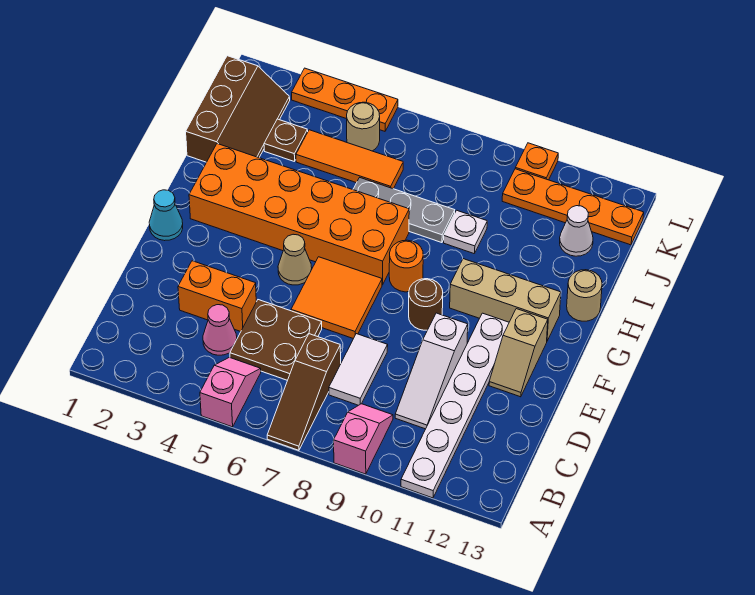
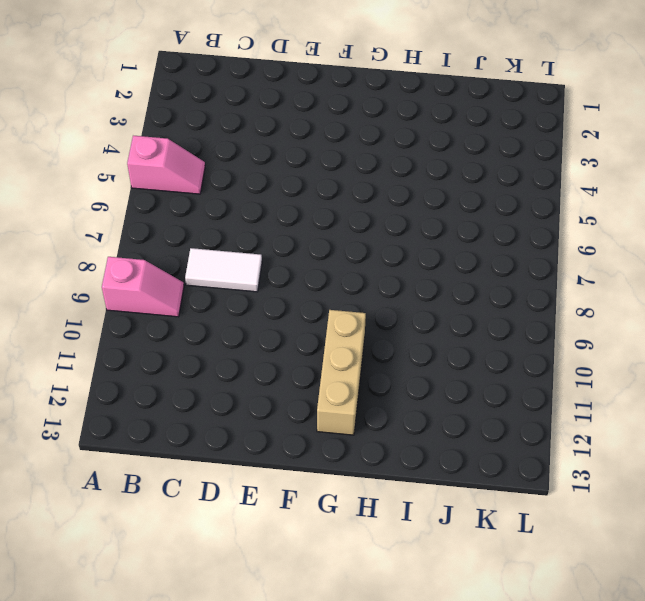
none -> brown slope A7:C7 level 1 top C
none -> white plate A11:F11 level 1
none -> pink cone C4 level 1

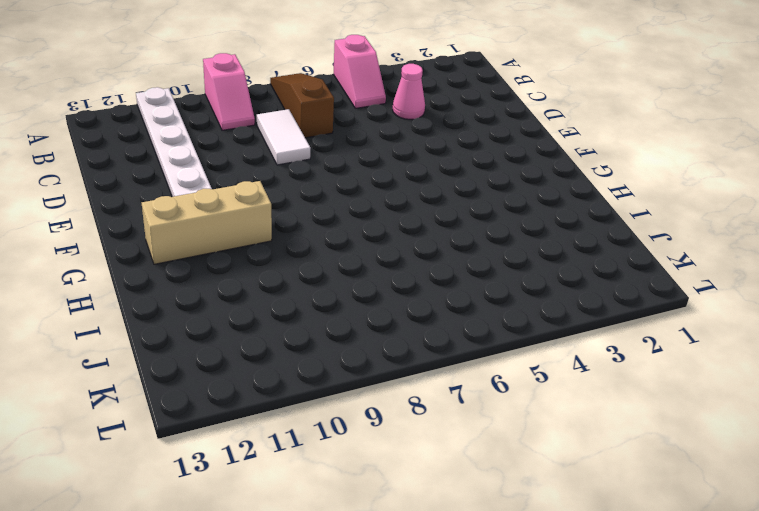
none -> brown plate C5:D6 level 1
none -> white slope C10:E10 level 1 top E
none -> orange brick D3:D4 level 1

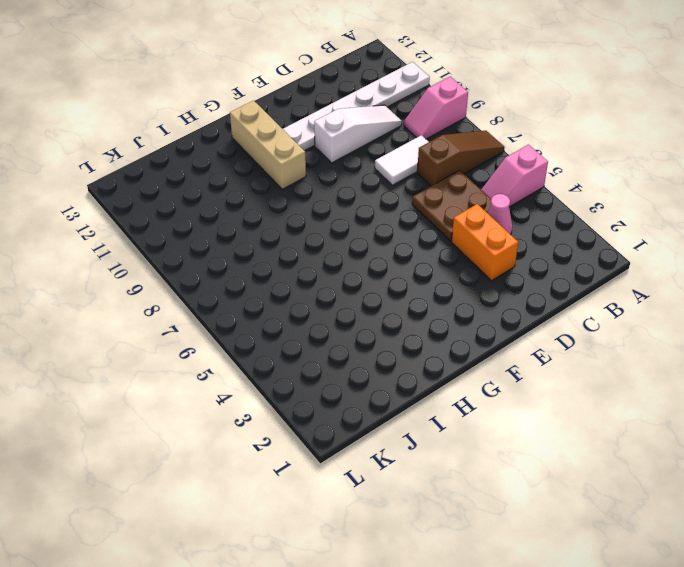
none -> orange tile E6:F7 level 1
none -> tan slope E12:F12 level 1 top F
none -> cyan cone F1 level 1

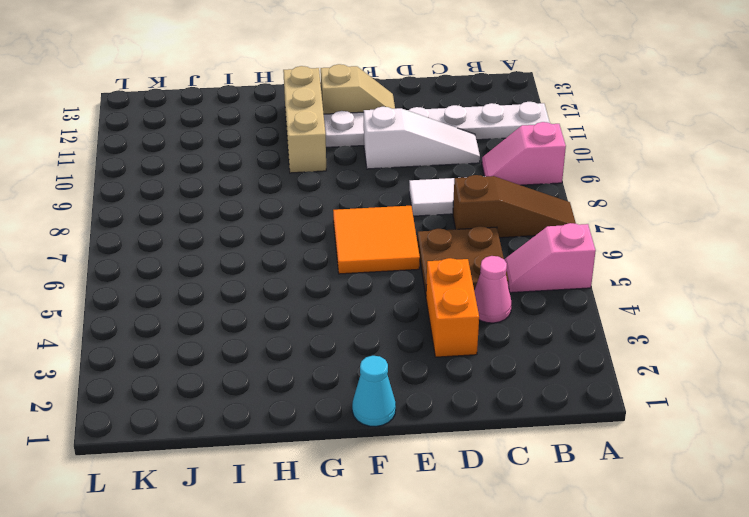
none -> tan cone F5 level 1
none -> brown round brick F9 level 1
none -> orange brick G2:H7 level 1

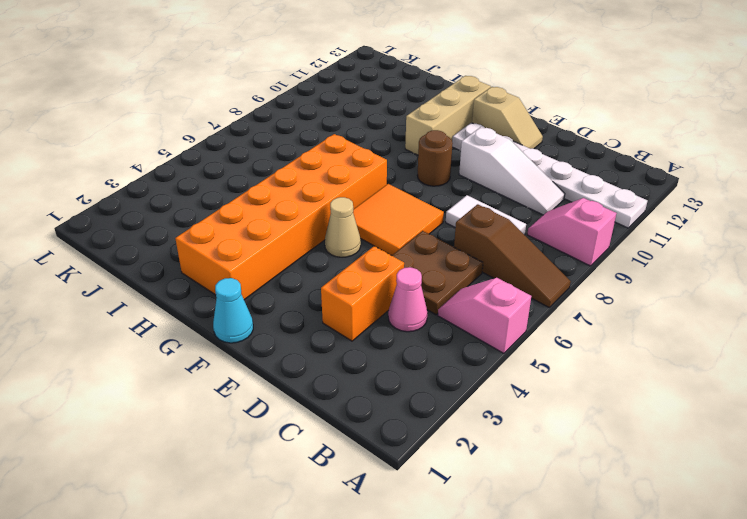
none -> orange round brick G8 level 1
none -> tan round brick H13 level 1
none -> brown slope I1:K2 level 1 top 1

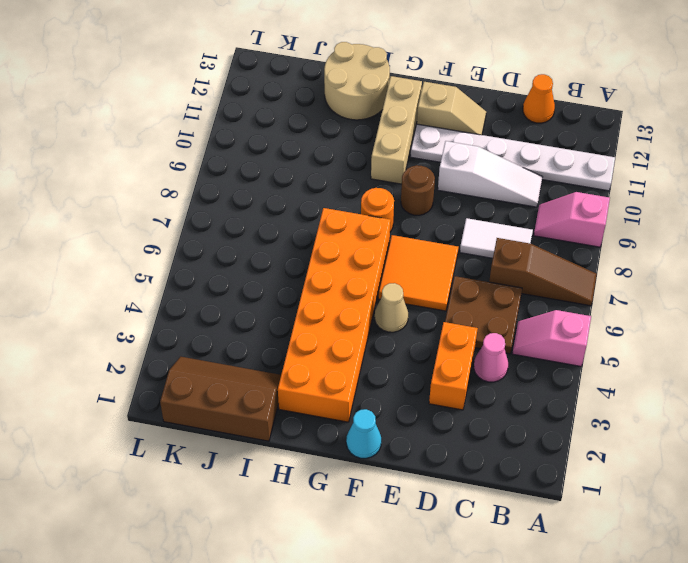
orange cone C13 level 1 -> none
tan round brick H12:I13 level 1 -> tan round brick H13 level 1
none -> grey plate I6:I8 level 1
none -> white plate I9 level 1
none -> brown plate J3 level 1

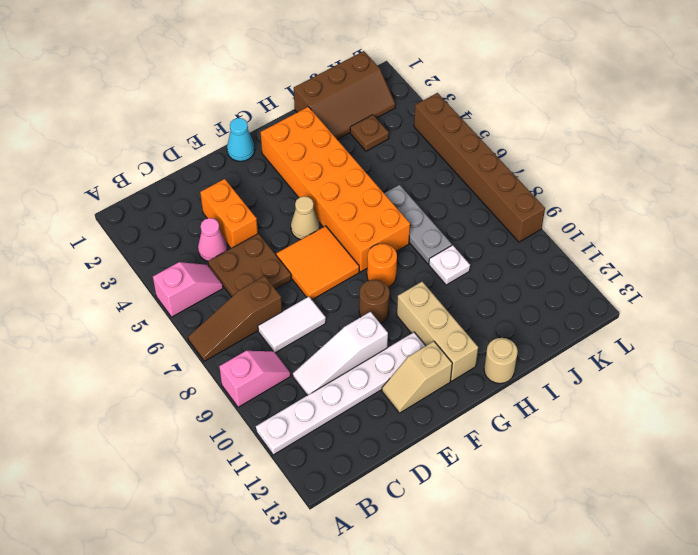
brown brick L4:L9 level 1 -> orange plate L3:L5 level 1
none -> orange tile J4:J6 level 1
none -> white cone J12 level 1
none -> tan round brick K5 level 1

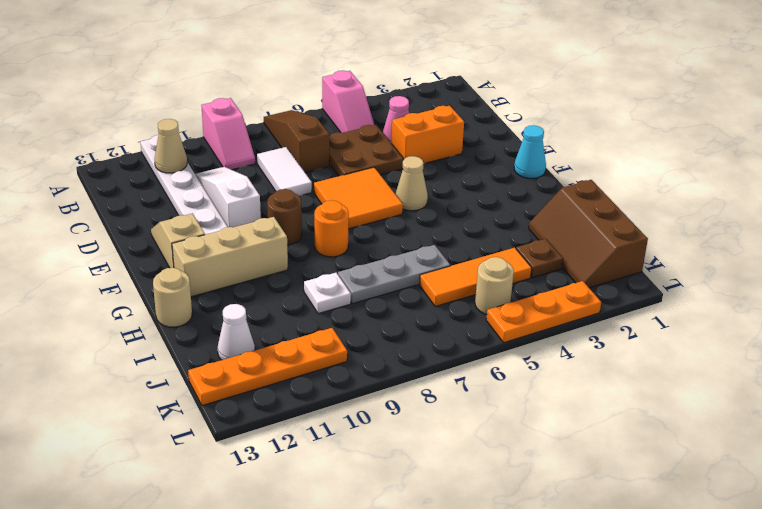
tan cone B11 level 2 -> none
none -> orange brick G2:H7 level 1
none -> orange plate L10 level 1

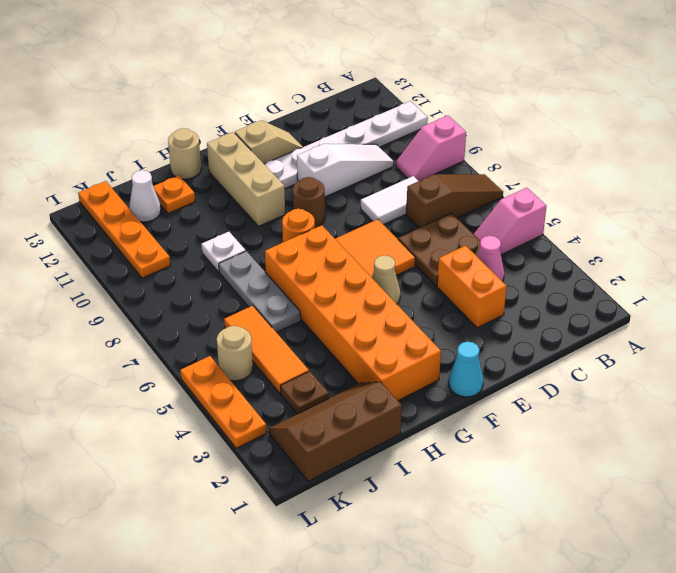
orange plate I12 level 1 -> orange plate L10 level 1

